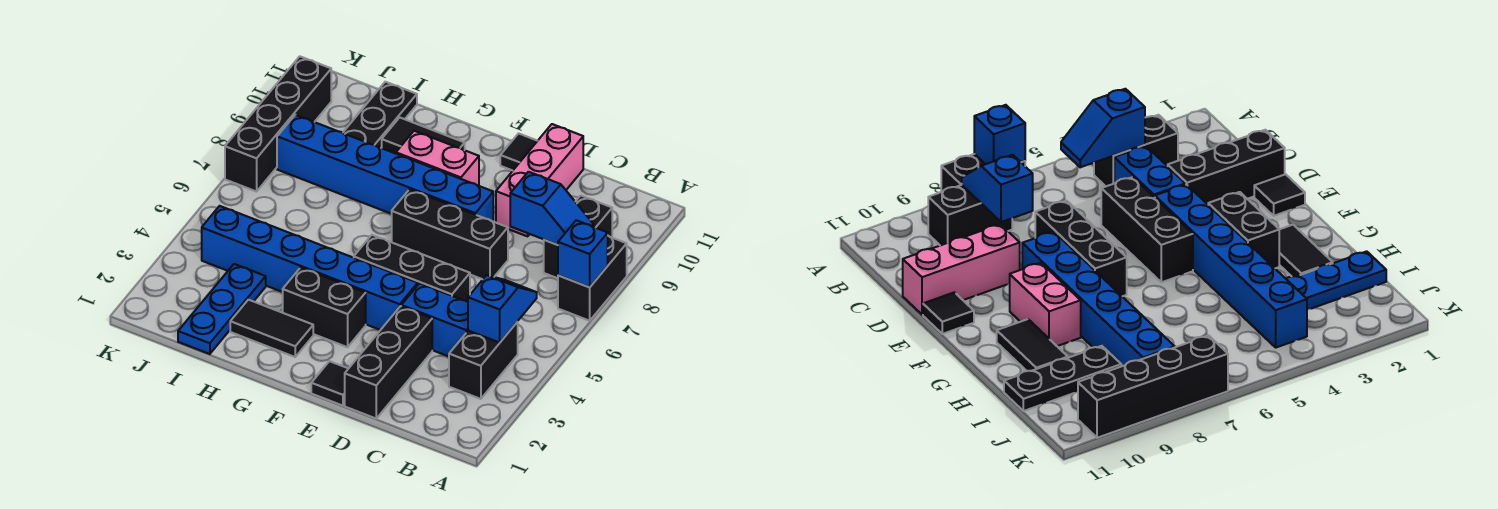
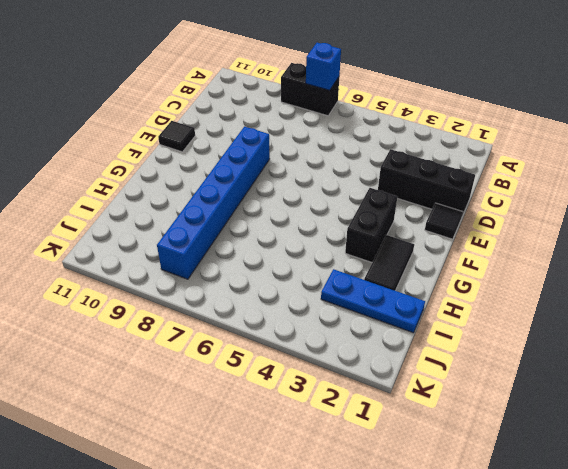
none -> black brick B3:B4 level 1
none -> black brick B8:B9 level 1
none -> blue brick C4:D4 level 1

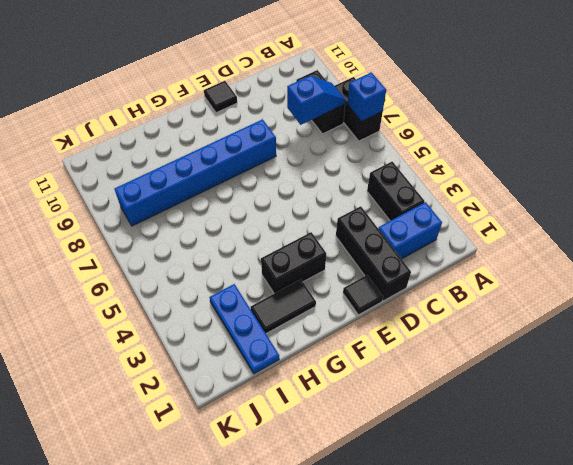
blue brick B2:C2 level 1 -> blue brick C4:D4 level 1
none -> black brick D5:F5 level 1
none -> black brick D7:F7 level 1
none -> pink brick D9:D11 level 1

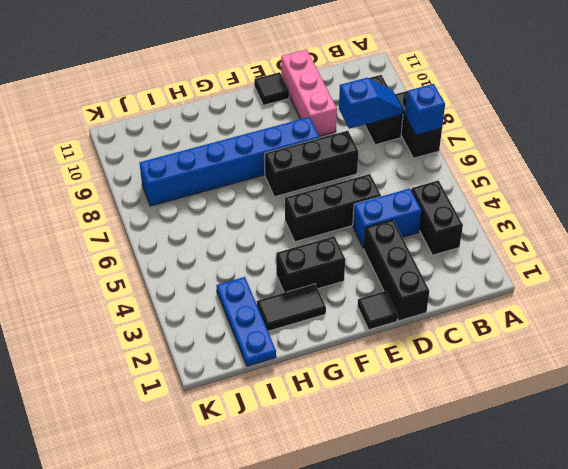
none -> blue brick E4:J4 level 1
none -> pink brick F9:G9 level 1
none -> black tile G10:H10 level 1

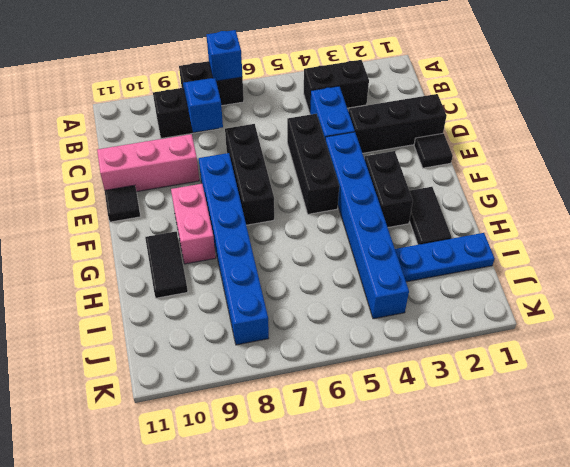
none -> black plate I9:I11 level 1
none -> black brick K7:K10 level 1
none -> blue slope B4:B5 level 2 top 4

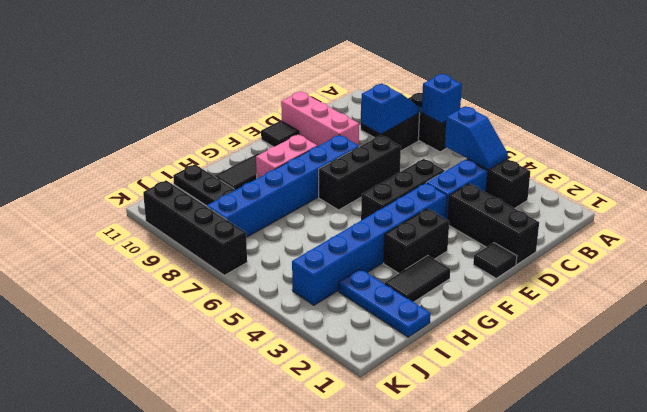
blue slope B4:B5 level 2 top 5 -> blue slope B4:B5 level 2 top 4

